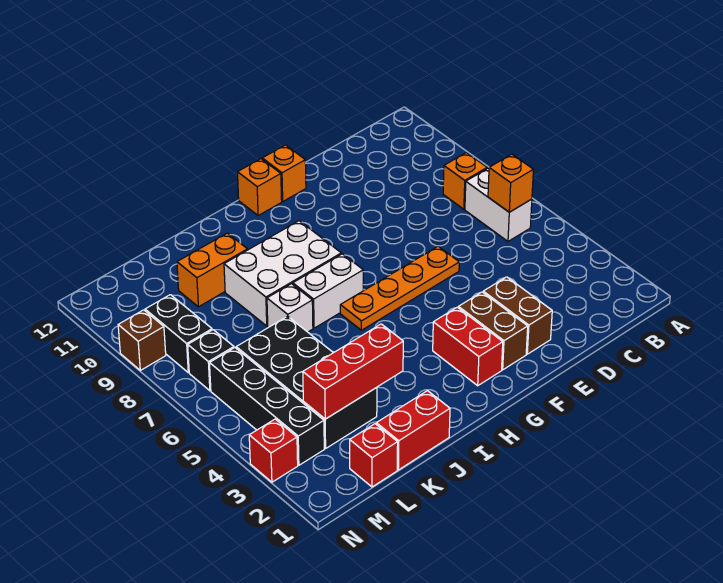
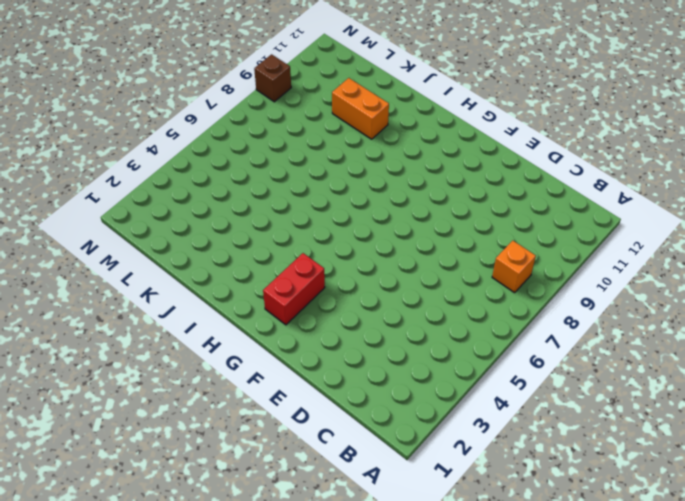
none -> white brick B6:B7 level 1
none -> brown brick E2:E3 level 1
none -> orange plate E6:H6 level 1

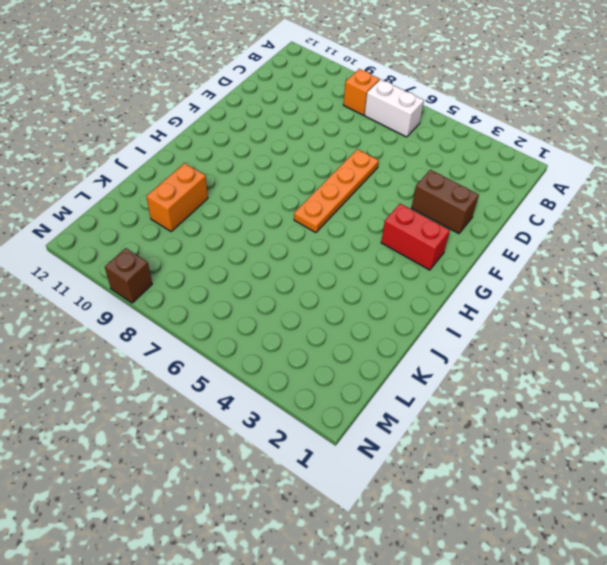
none -> brown brick F2:F3 level 1
none -> orange brick F12 level 1
none -> orange brick G12 level 1

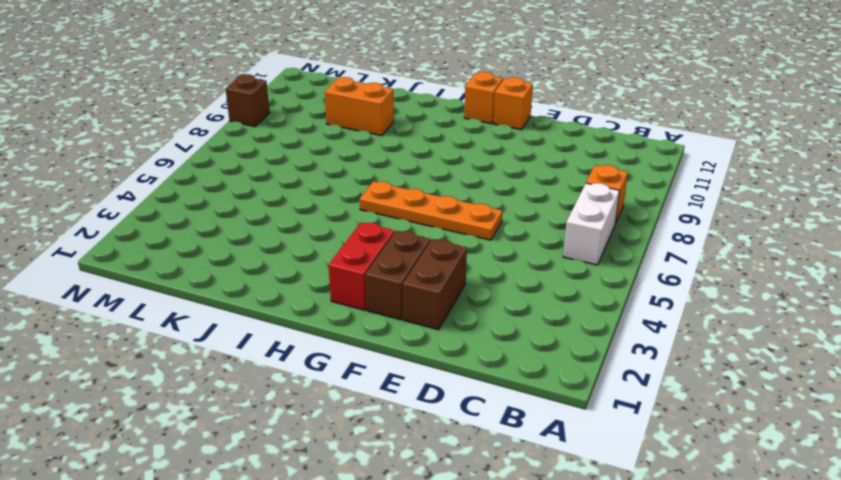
none -> white brick H7:I7 level 1
none -> white brick H8:J9 level 1
none -> red brick J1:K1 level 1

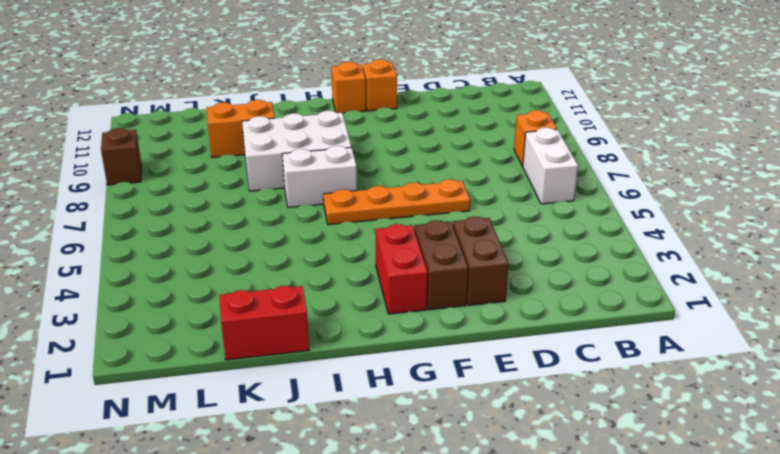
none -> white brick J7 level 1
none -> black brick K3:L6 level 1
none -> red brick L1 level 1

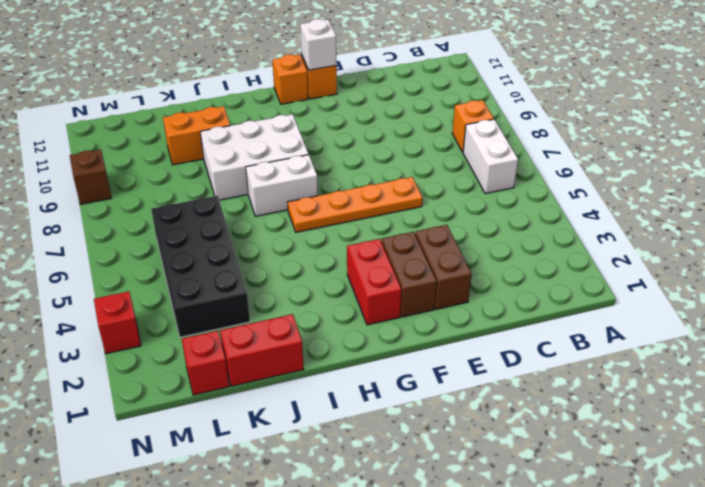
white brick F12 level 2 -> white brick J7 level 1
none -> black brick M3:M6 level 1
none -> black brick M7 level 1
none -> black brick M8:M9 level 1

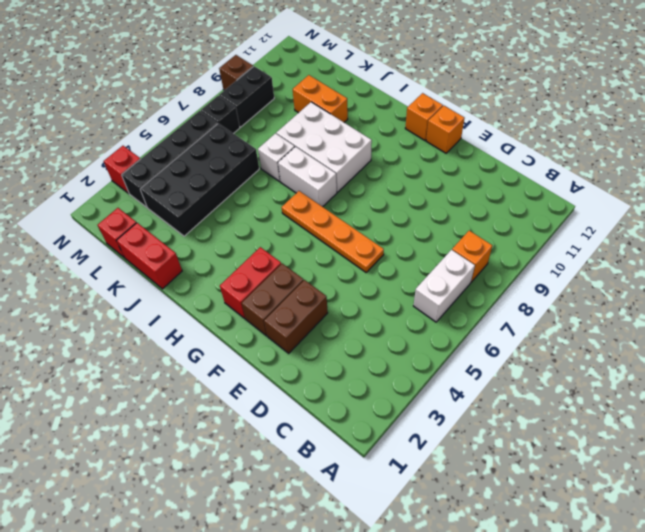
none -> orange brick B6 level 2
none -> red brick J3:L3 level 2

